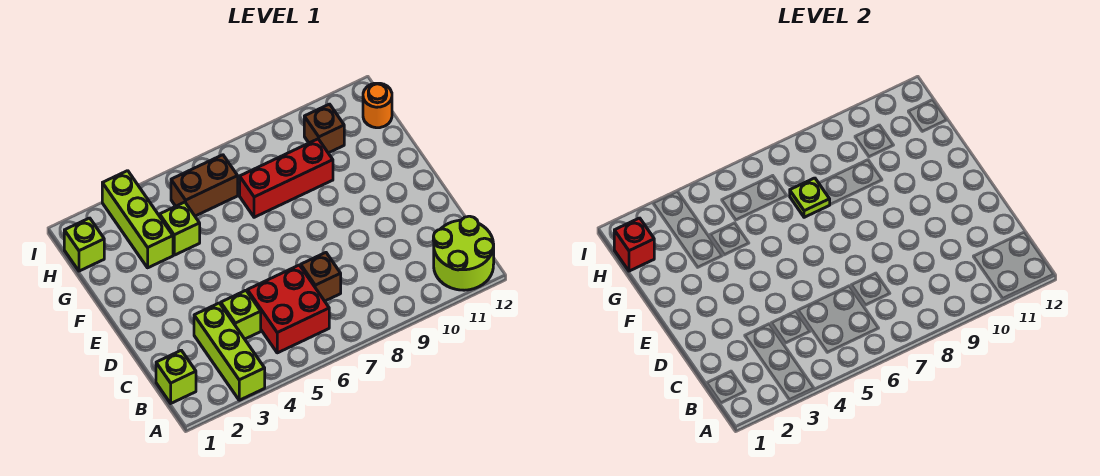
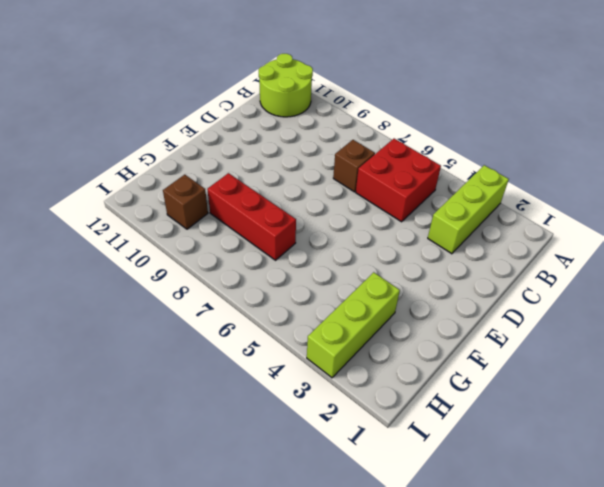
none -> lime brick B1 level 1
none -> lime brick C4 level 1
none -> lime brick G4 level 1

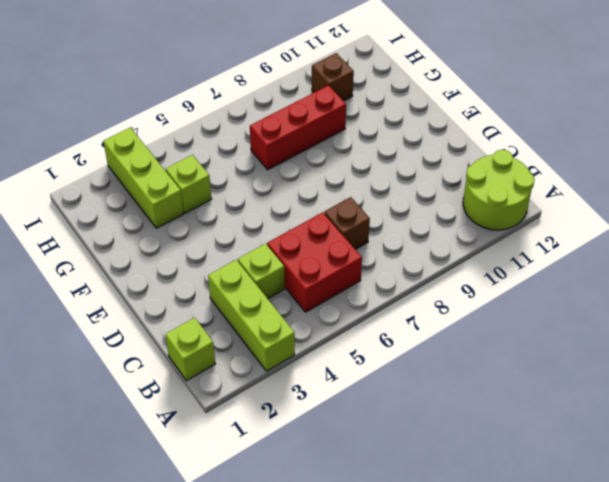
none -> lime brick H1 level 1
none -> brown brick H5:H6 level 1
none -> orange round brick H12 level 1

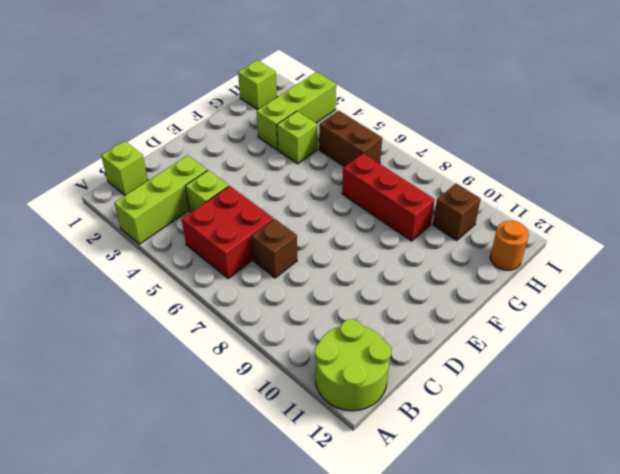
none -> lime plate G7 level 2
none -> red brick H1 level 2

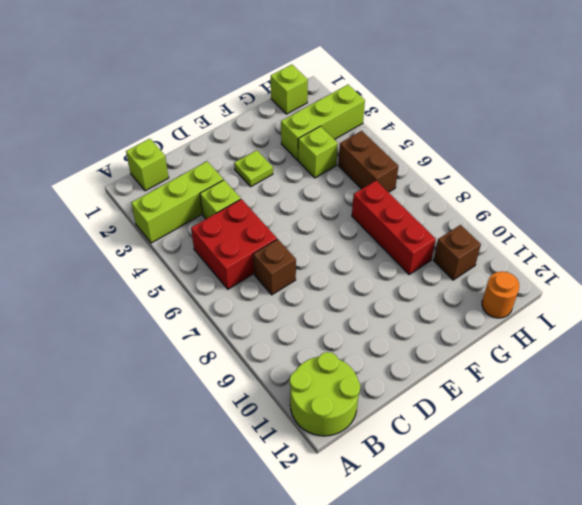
lime plate E3 level 1 -> lime plate G7 level 2
none -> red brick H1 level 2

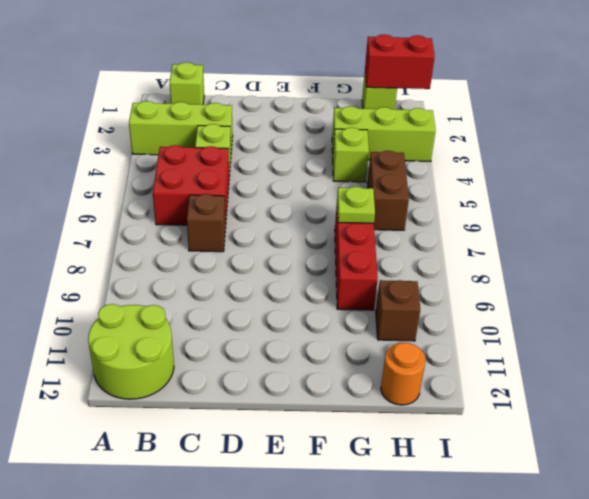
red brick H1:I1 level 2 -> red brick H1 level 2

